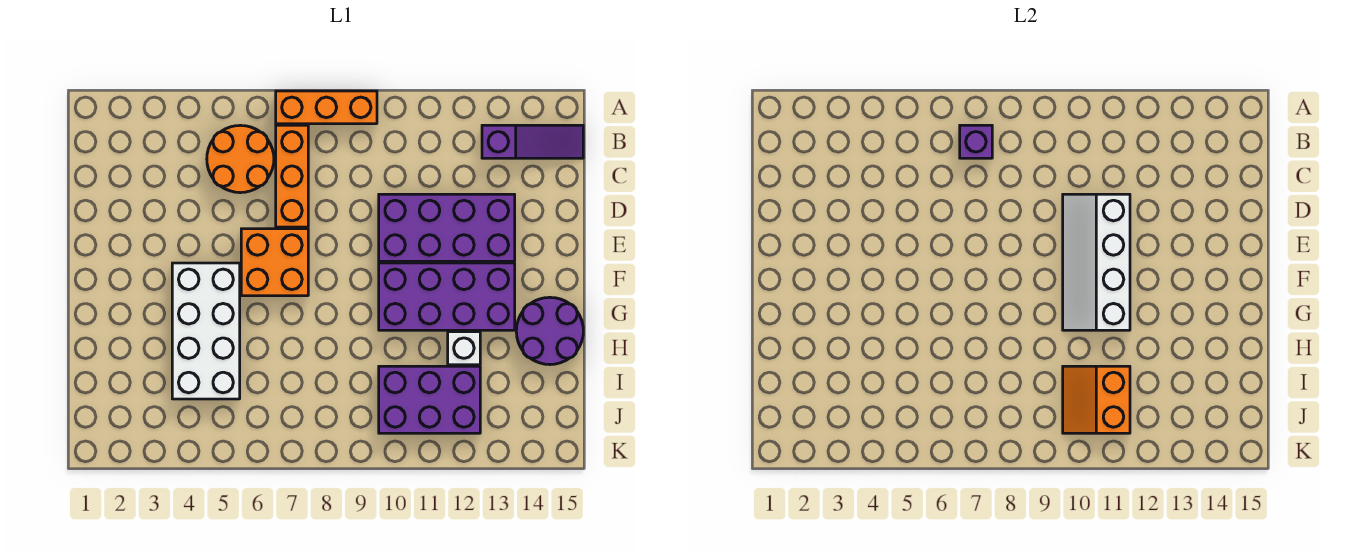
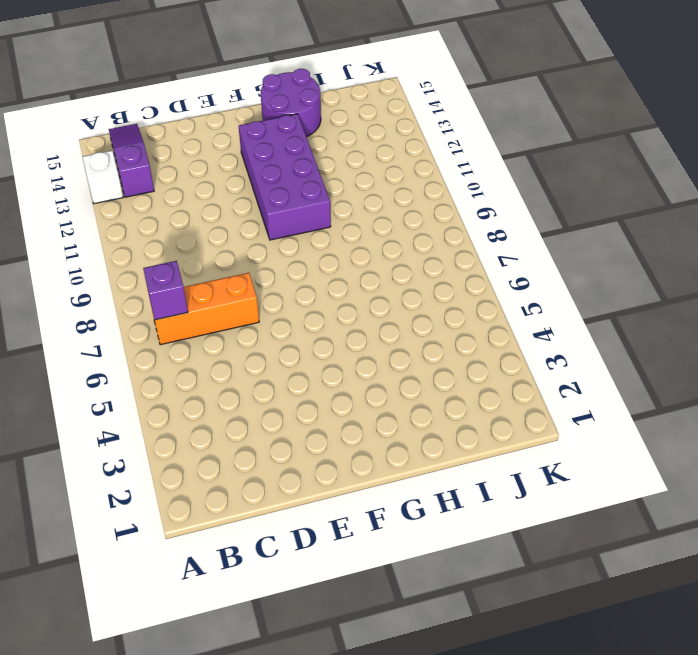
white brick A13 level 1 -> white brick H12 level 1
none -> orange brick A7:A9 level 1
none -> orange round brick B5:C6 level 1
none -> purple brick D10:E13 level 1

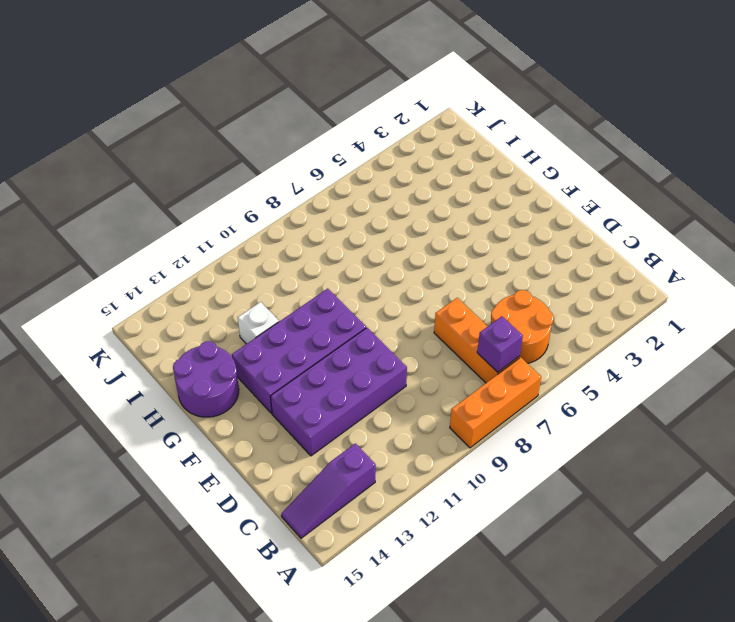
none -> orange brick E6:F7 level 1
none -> white brick F4:I5 level 1
none -> purple brick I10:J12 level 1

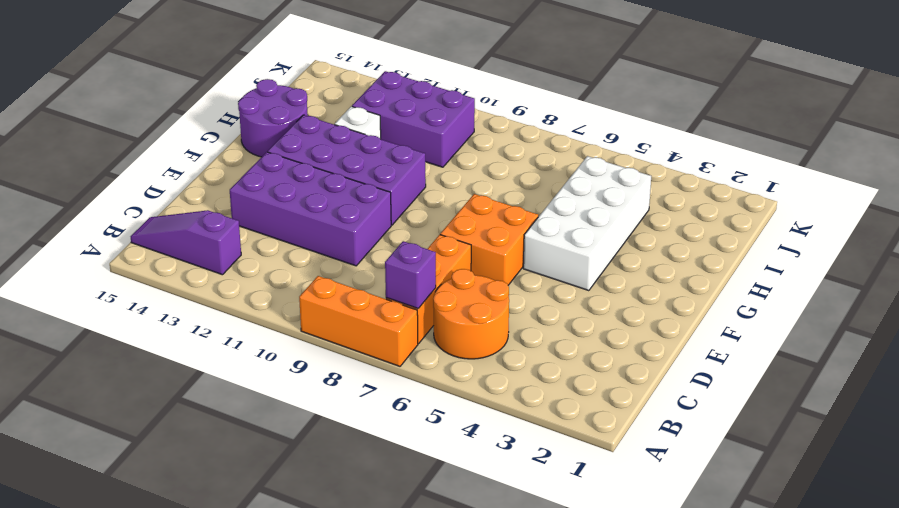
none -> white slope D10:G11 level 2 top 11
none -> orange slope I10:J11 level 2 top 11

